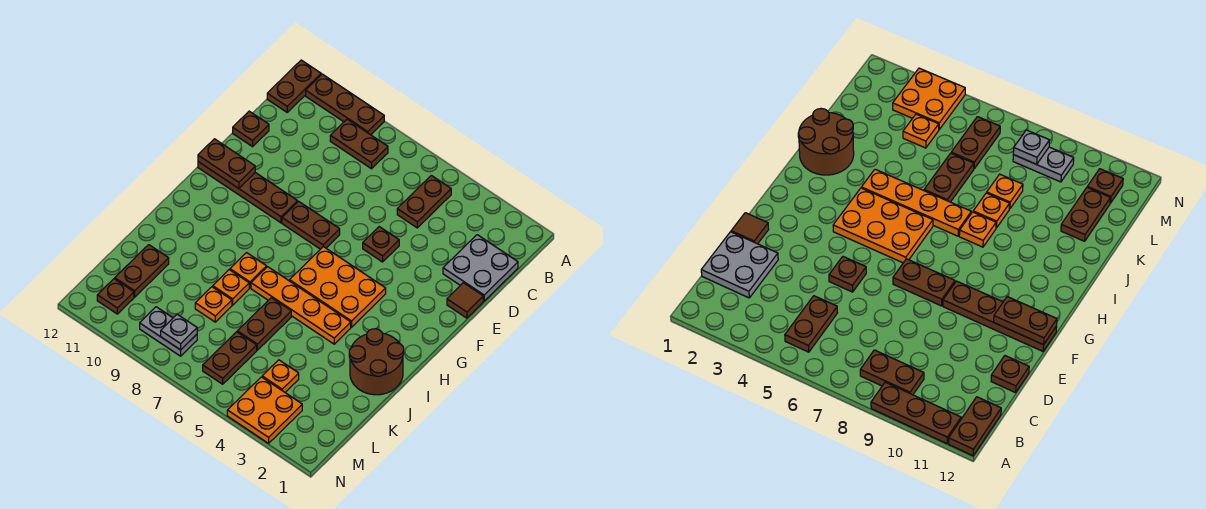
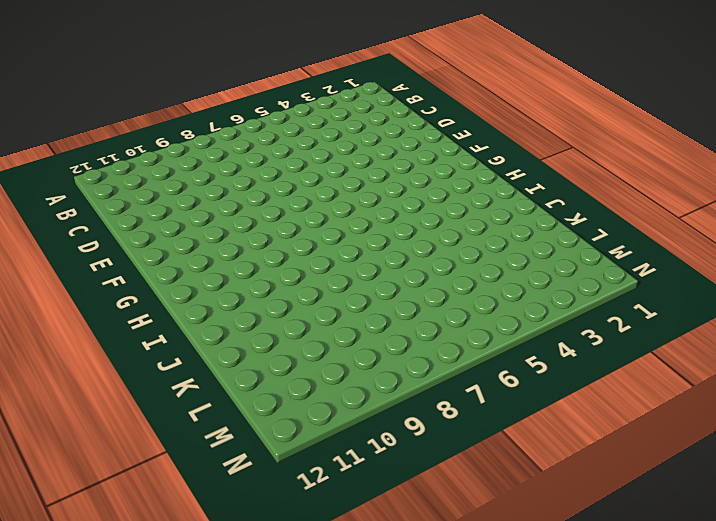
none -> brown plate A9:A11 level 1
none -> brown plate A12:B12 level 1
none -> brown plate B5:C5 level 1

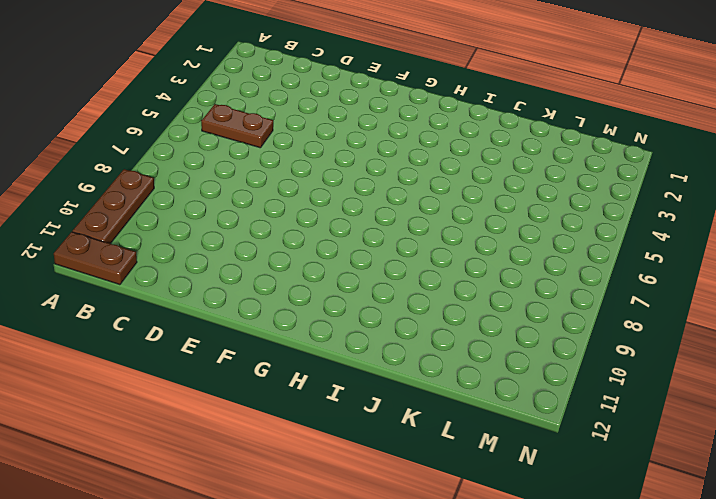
none -> brown plate B8:B9 level 1
none -> grey plate C1:D2 level 1
none -> brown plate D12 level 1

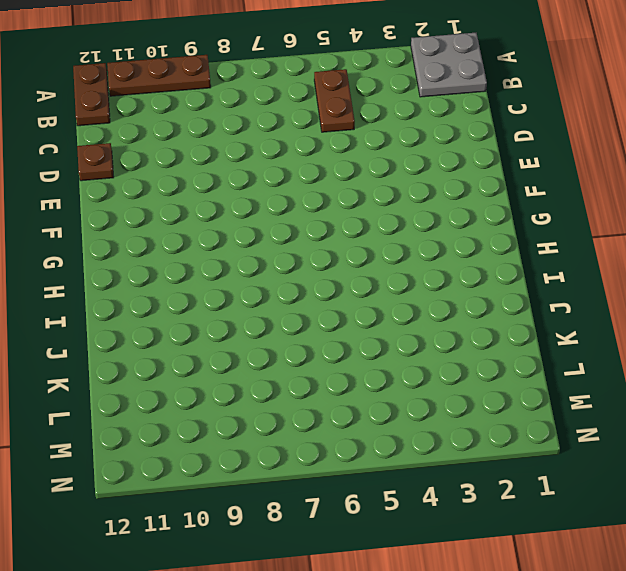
grey plate A1:B2 level 1 -> grey plate C1:D2 level 1
none -> brown plate B8:B9 level 1
none -> brown tile E1 level 1
none -> brown plate E5 level 1

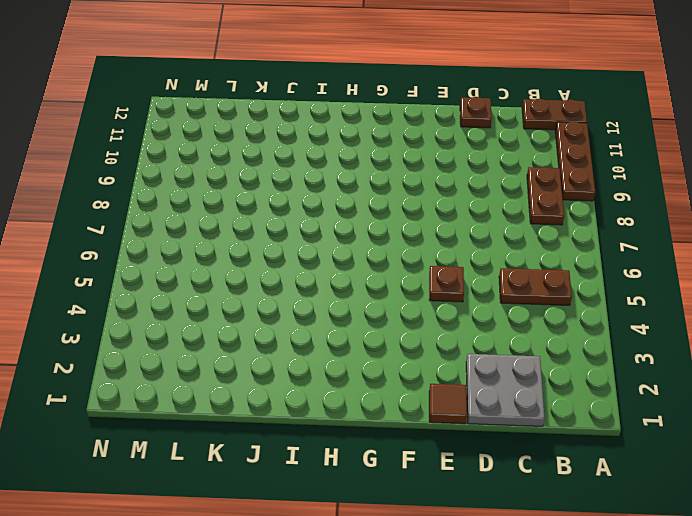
none -> brown plate F7:F8 level 1
none -> brown plate F9:F12 level 1
none -> orange plate G4:H6 level 1

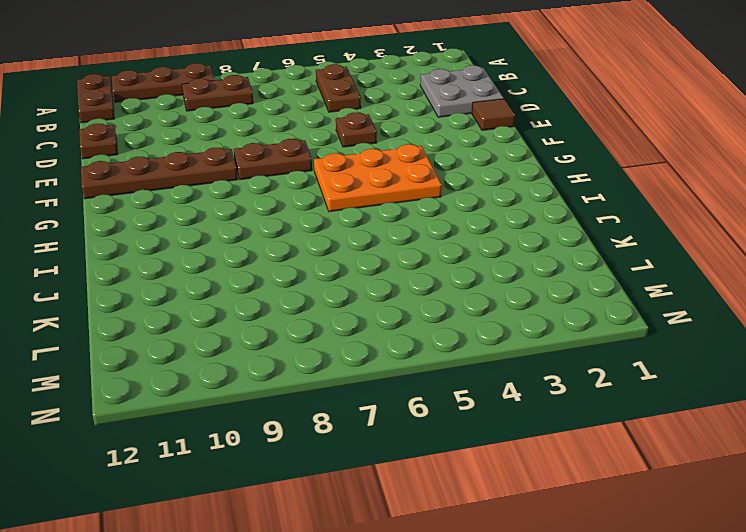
none -> brown round brick I1:J2 level 1
none -> orange plate I4:I7 level 1
none -> orange plate I8 level 1

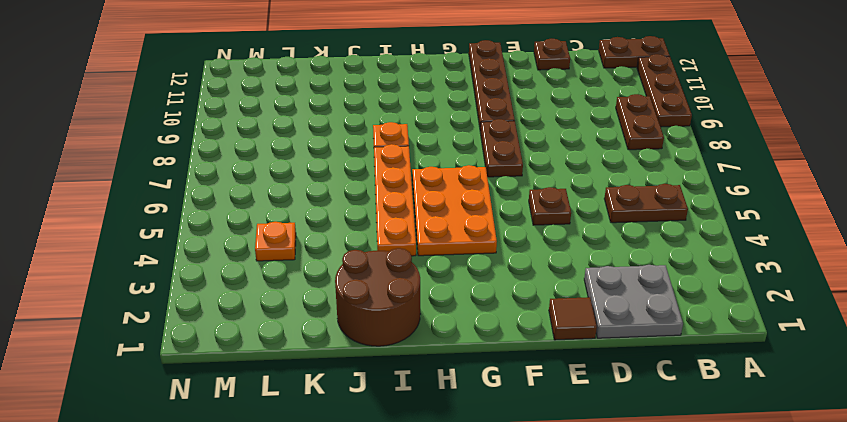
none -> brown plate J6:K6 level 1
none -> orange plate J8 level 1
none -> orange plate K8 level 1

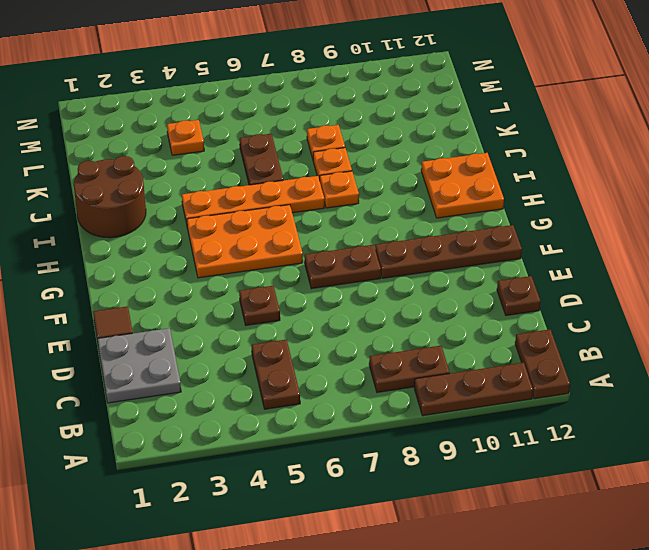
orange plate H11:I12 level 1 -> orange plate M3:N4 level 1
none -> brown plate K11:L11 level 1
none -> brown plate L6:M6 level 1
none -> grey plate M8:M9 level 1

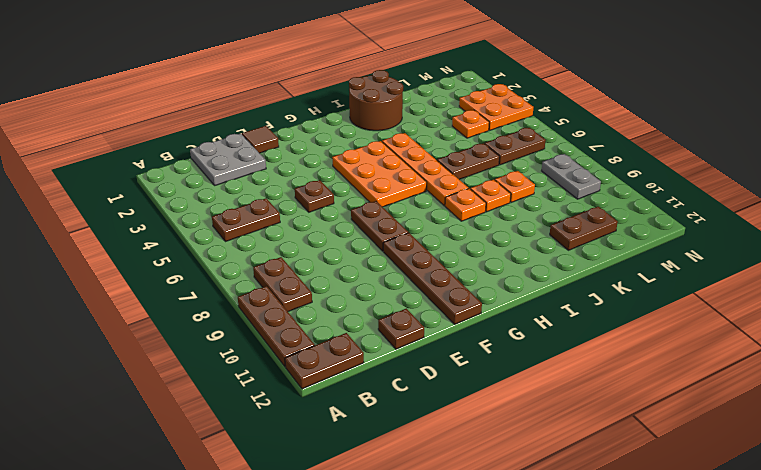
none -> brown plate M11 level 1
none -> brown plate F11:F12 level 2
none -> grey plate M8 level 2

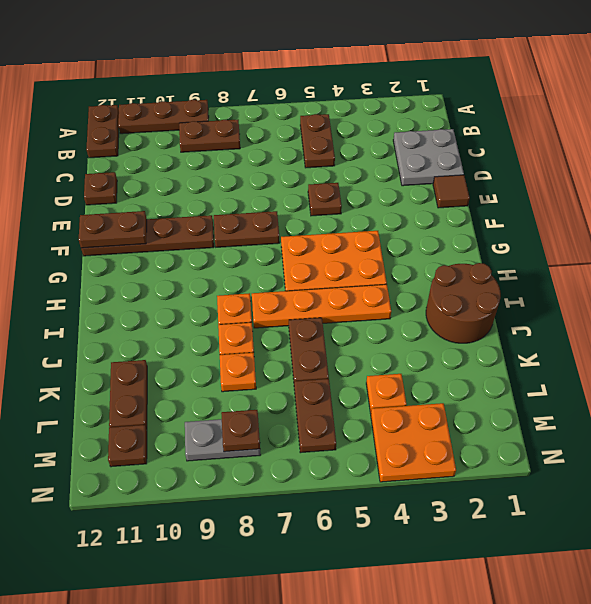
brown plate M8 level 2 -> grey plate M8 level 2

